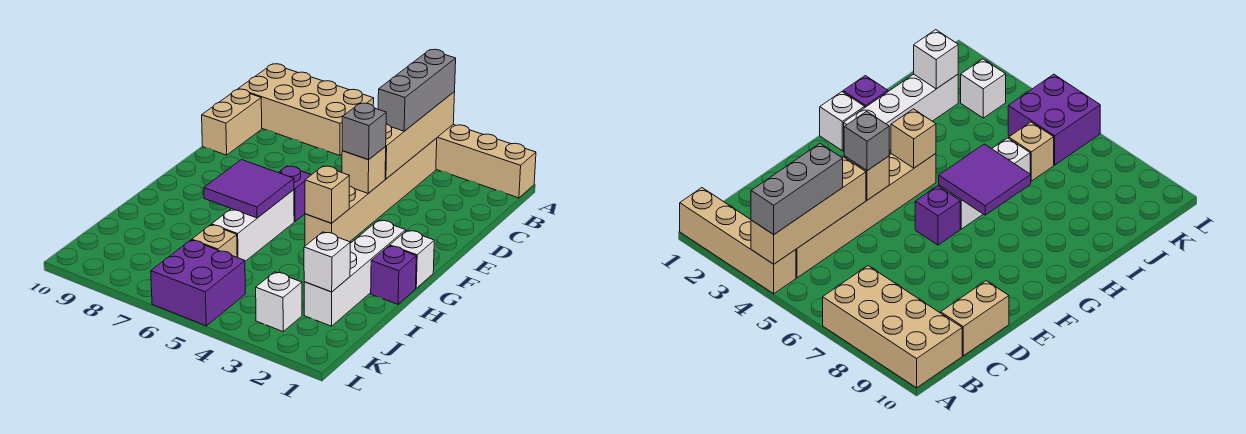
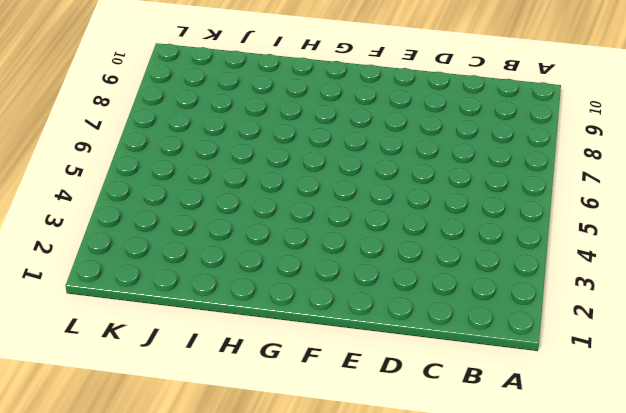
none -> tan brick A1:A4 level 1
none -> tan brick A7:B10 level 1
none -> tan brick B4:G4 level 1

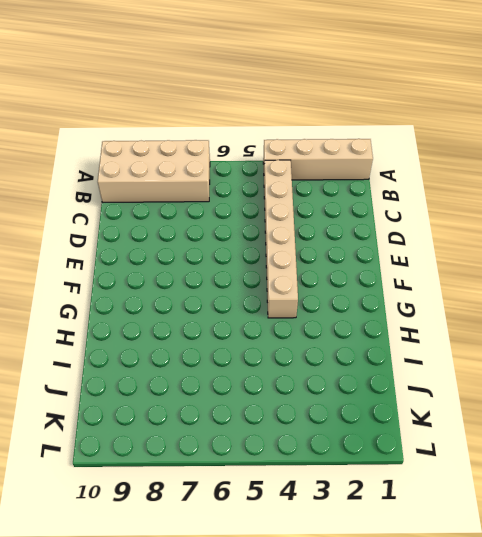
none -> tan brick C10:D10 level 1
none -> purple brick F6 level 1
none -> white brick G1 level 1

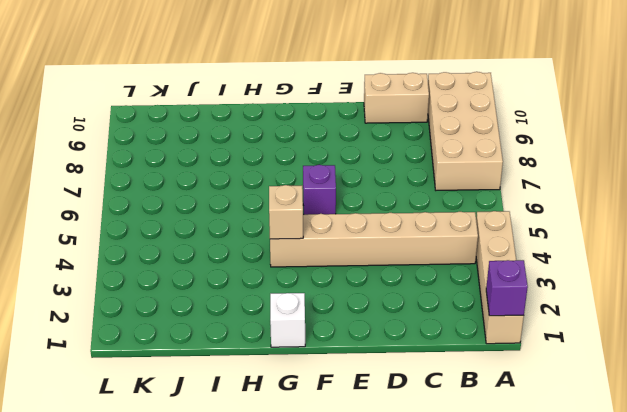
purple brick A1 level 2 -> purple brick H1 level 1
none -> white brick G2:J2 level 1
none -> white brick G6:I6 level 1
none -> tan brick J6 level 1

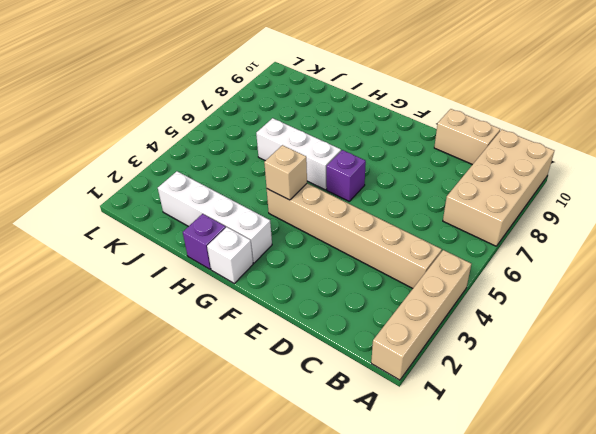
none -> tan brick J6 level 1
none -> white brick K3 level 1
none -> purple brick K5:L6 level 1

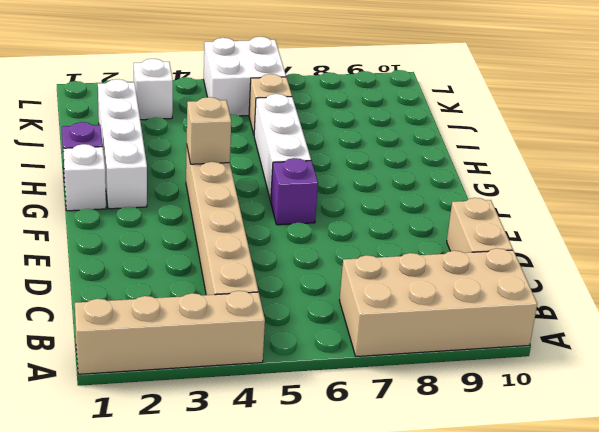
white brick K5:L6 level 1 -> purple brick K5:L6 level 1
none -> tan brick A4:D4 level 2
none -> tan brick E4 level 2
none -> purple tile G6:H7 level 2

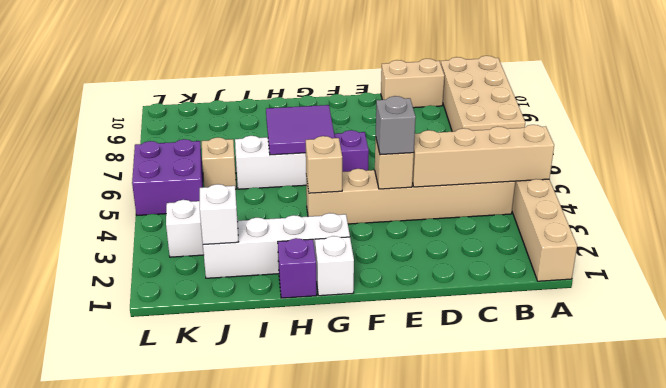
none -> grey brick A4:C4 level 3

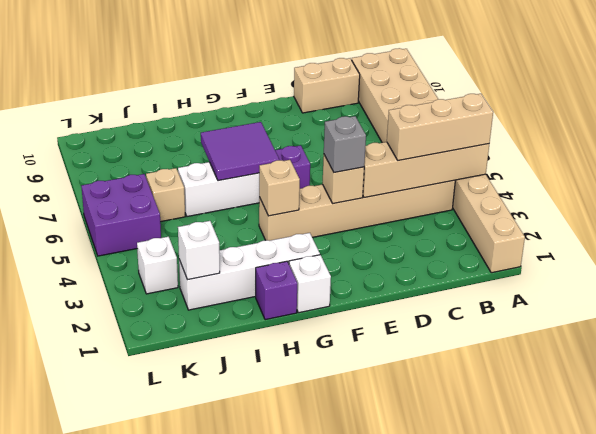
tan brick A4:C4 level 3 -> grey brick A4:C4 level 3

